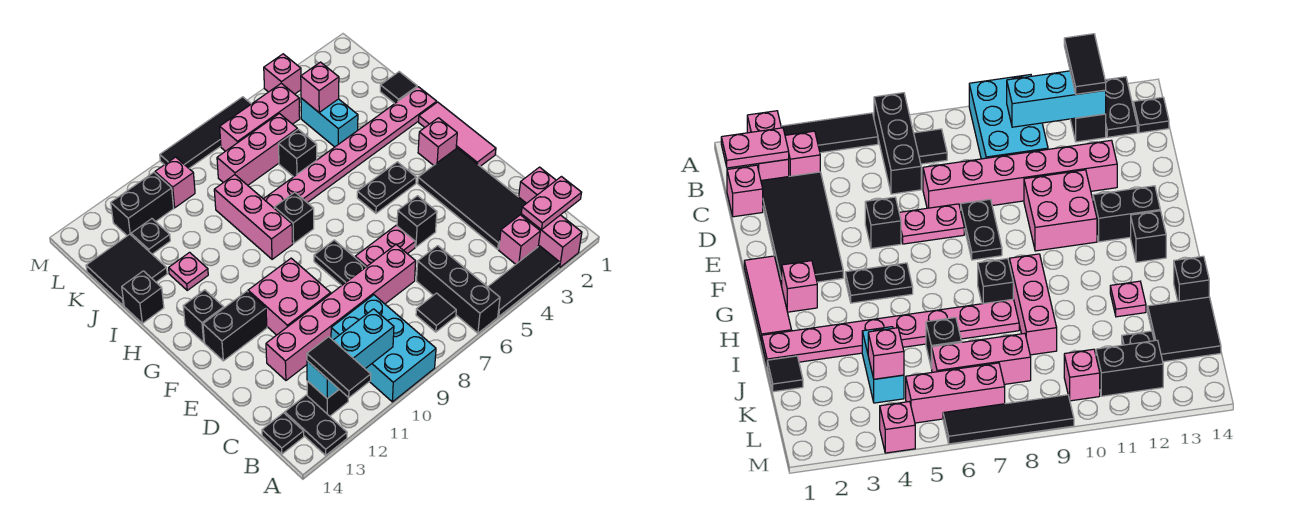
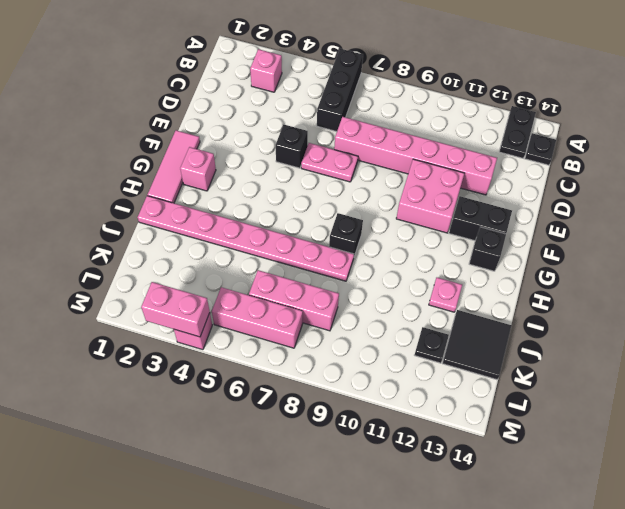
pink brick M3:M4 level 2 -> pink brick A2:B2 level 1
none -> black tile A3:A5 level 1
none -> cyan brick A9:C10 level 1
none -> black tile B7 level 1
none -> black brick B12 level 1

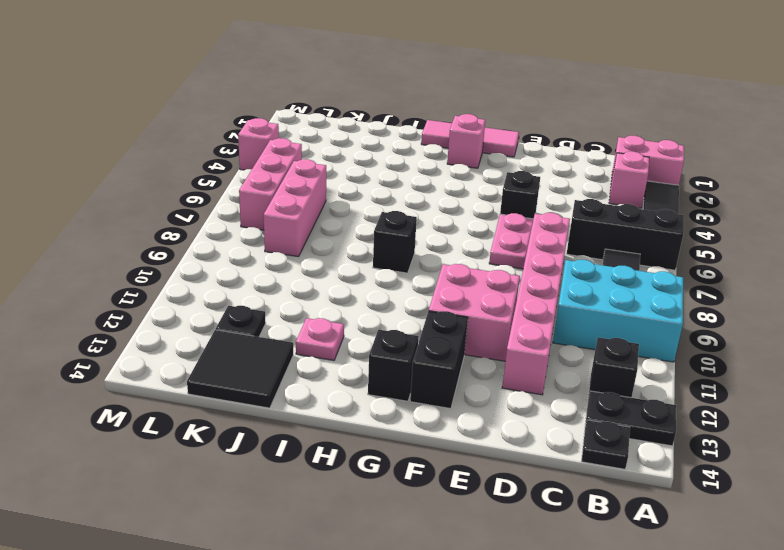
none -> pink brick C1 level 1
none -> black tile C2:F3 level 1
none -> black plate E8:F8 level 1
none -> black plate G4:G5 level 1

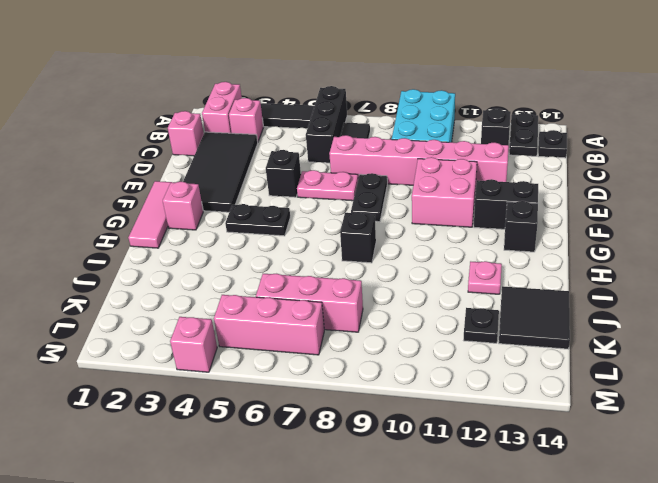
none -> pink brick H9:J9 level 1
none -> pink plate I1:I8 level 1
none -> black brick I14 level 1
none -> black tile J1 level 1

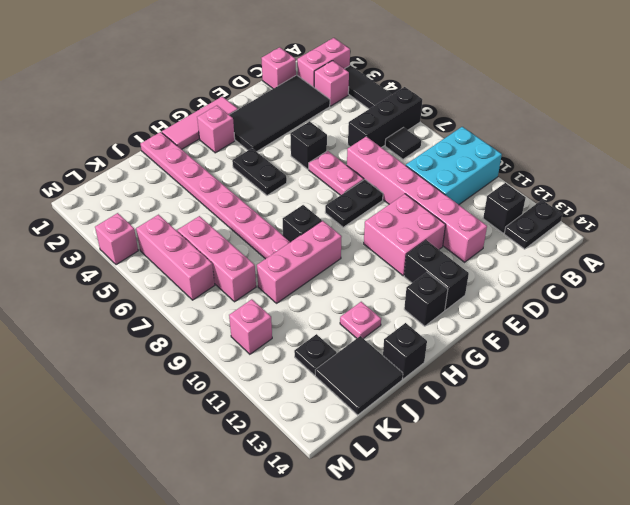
none -> black plate B14 level 1
none -> black tile J1 level 1
none -> cyan brick J4:K4 level 1
none -> black brick J6 level 1

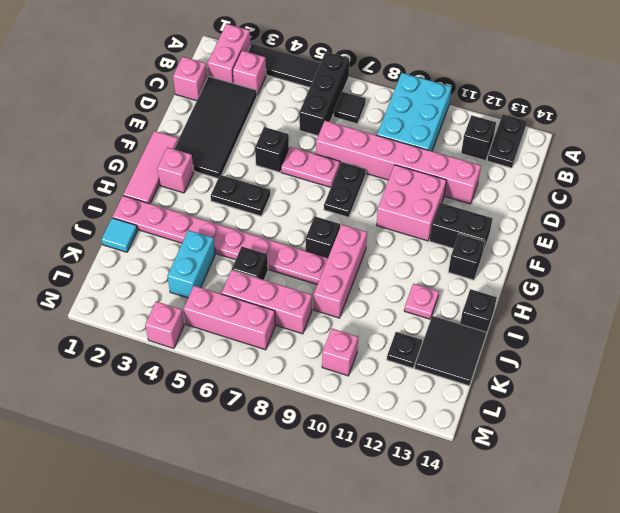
cyan tile J1 level 1 -> black tile J1 level 1
none -> black plate B14 level 1
none -> black brick L11:L12 level 1
none -> black tile M6:M9 level 1
none -> pink plate B1:B2 level 2

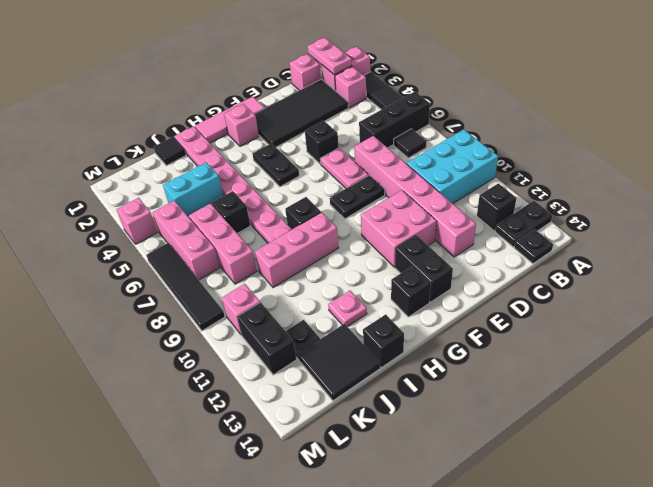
none -> cyan brick B10:B12 level 2
none -> pink brick K4 level 2
none -> black tile A12:B12 level 3

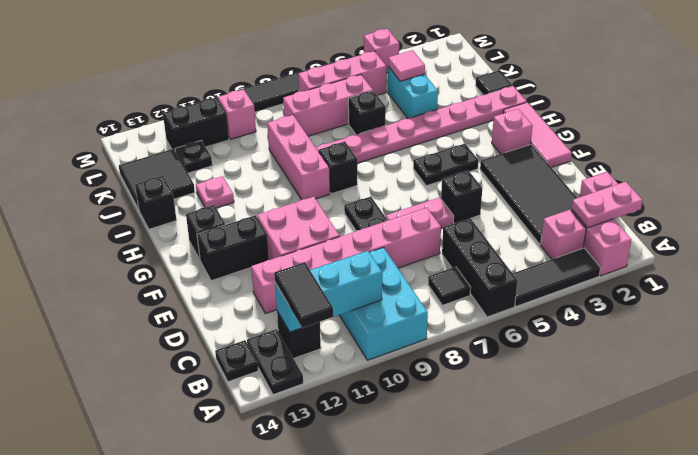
pink tile K4 level 2 -> pink brick K4 level 2

